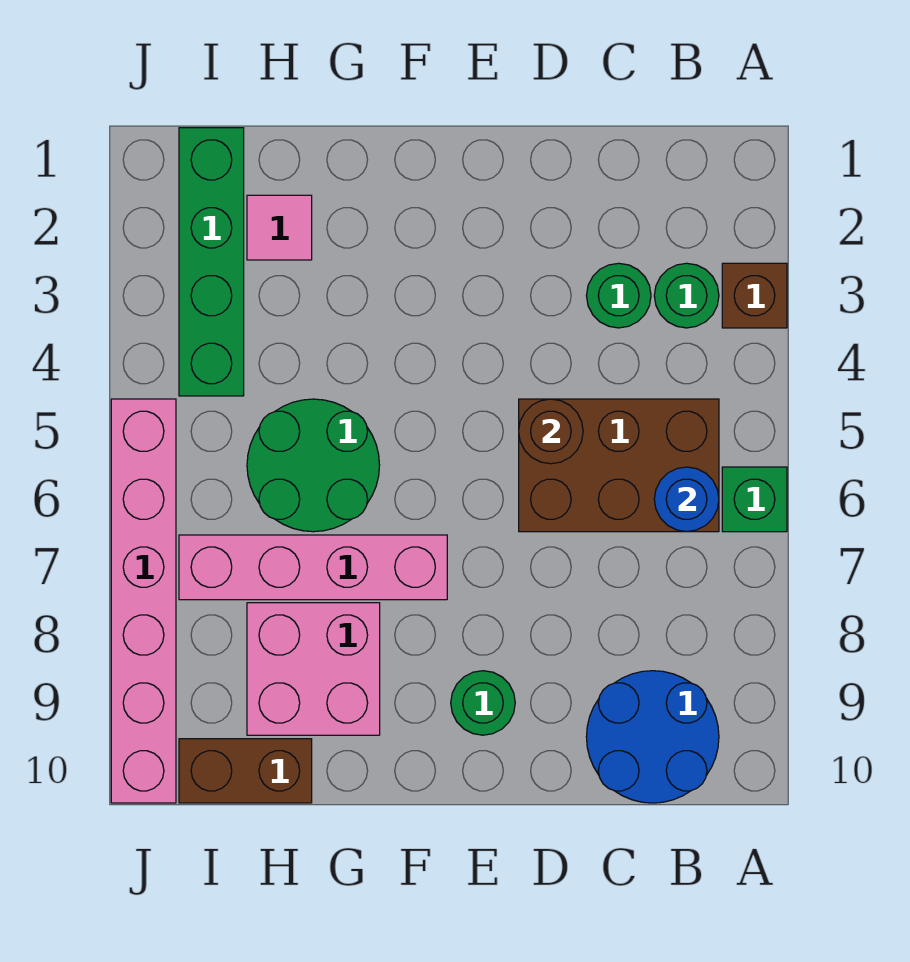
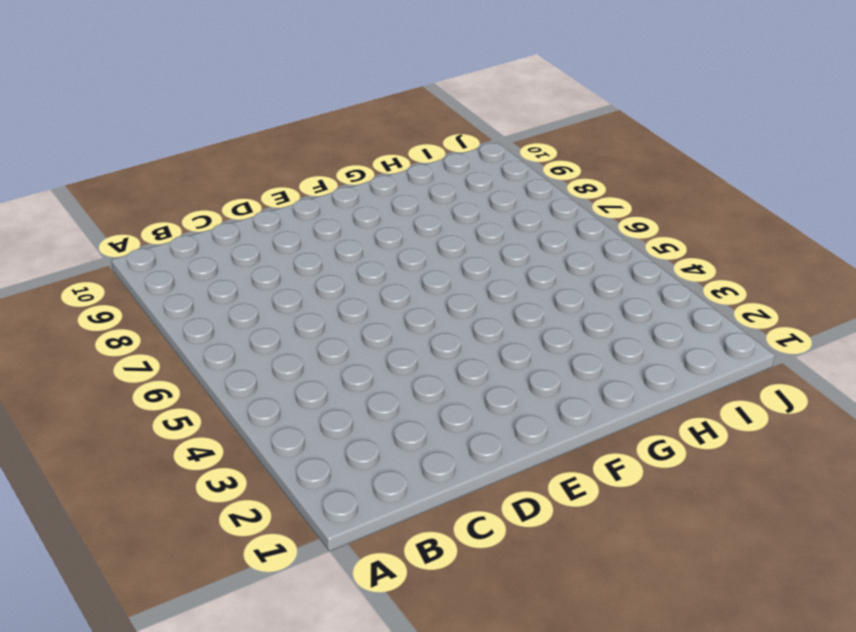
none -> brown brick A3 level 1
none -> green brick A6 level 1
none -> green round brick B3 level 1

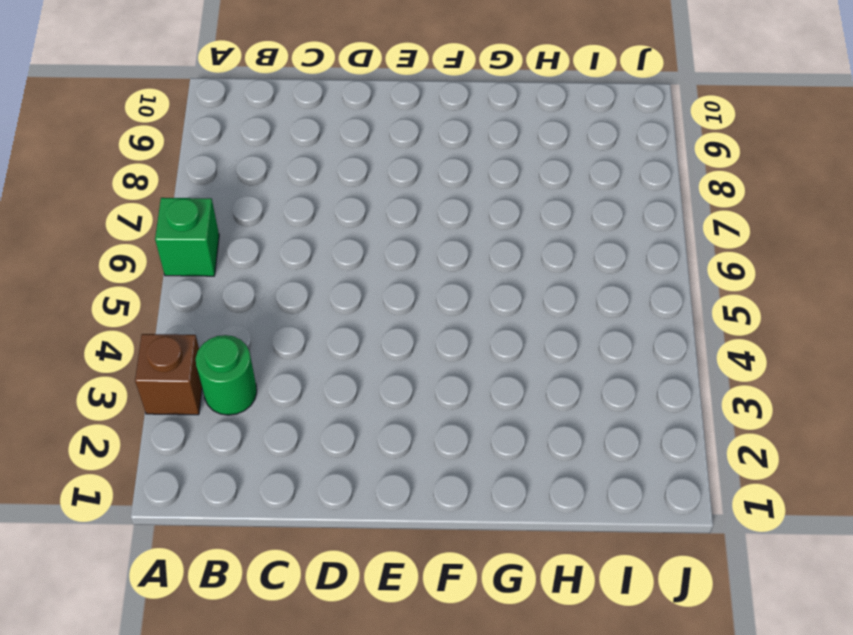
none -> brown brick B5:D6 level 1
none -> blue round brick B9:C10 level 1
none -> green round brick C3 level 1

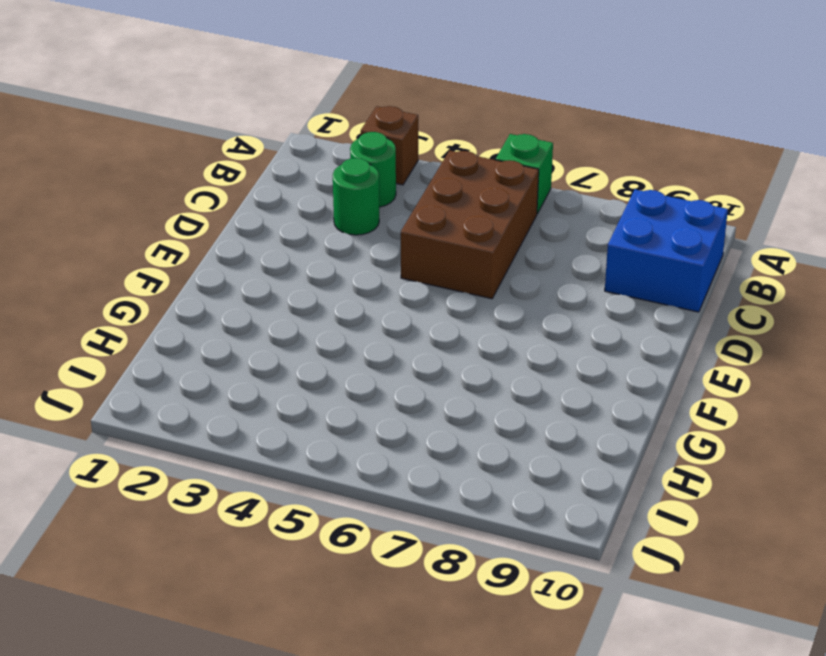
blue brick B9:C10 level 1 -> blue round brick B9:C10 level 1
none -> green round brick E9 level 1
none -> pink brick F7:I7 level 1
none -> green round brick G5:H6 level 1

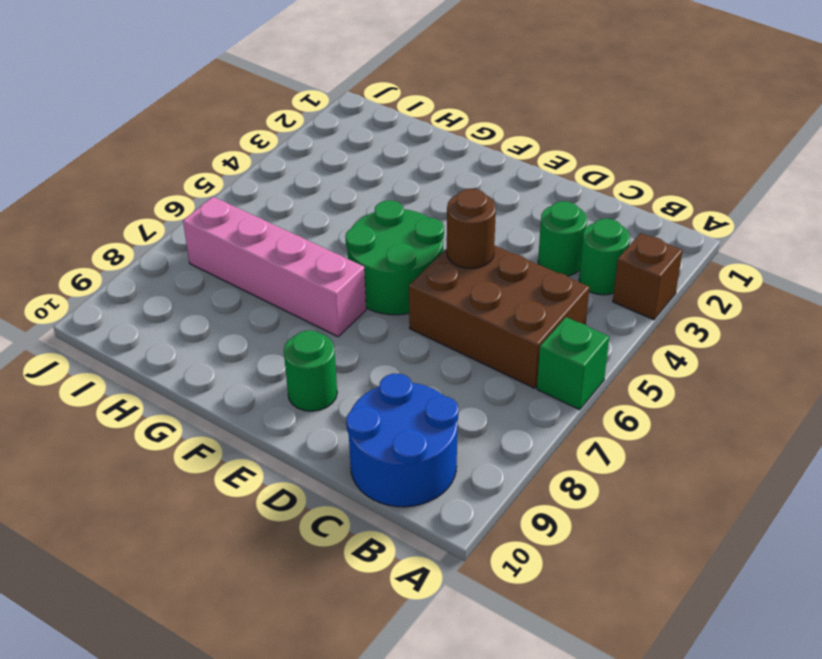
green round brick E5:F6 level 1 -> green round brick G5:H6 level 1
none -> pink brick G8:H9 level 1
none -> pink tile H2 level 1
none -> brown brick H10:I10 level 1

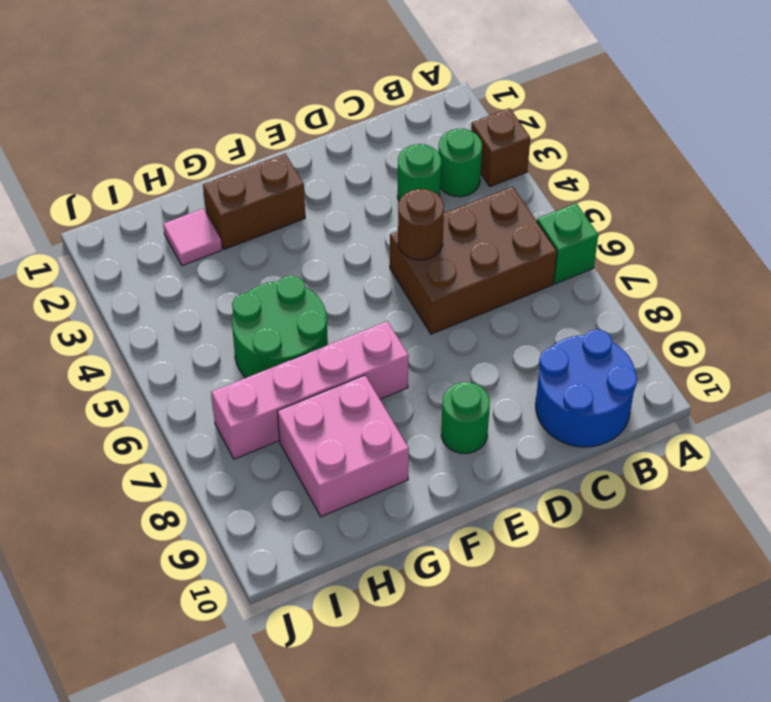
brown brick F2:G2 level 1 -> brown brick H10:I10 level 1
none -> green brick I1:I4 level 1
none -> pink brick J5:J10 level 1
none -> blue round brick B6 level 2

